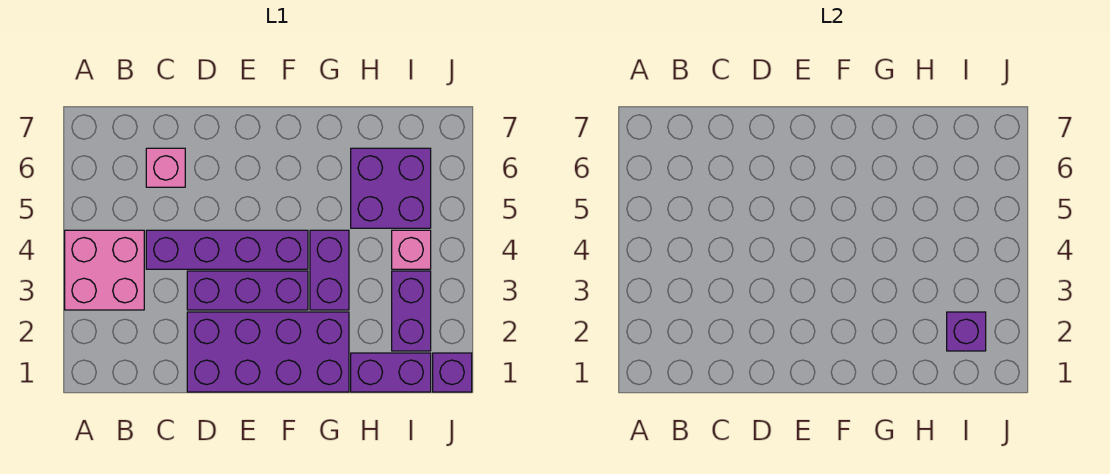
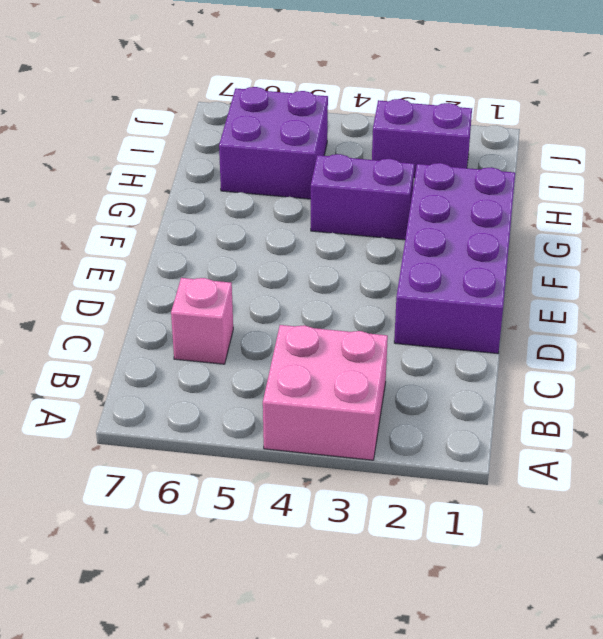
none -> purple brick C4:F4 level 1
none -> purple brick D3:F3 level 1
none -> purple brick H1:I1 level 1

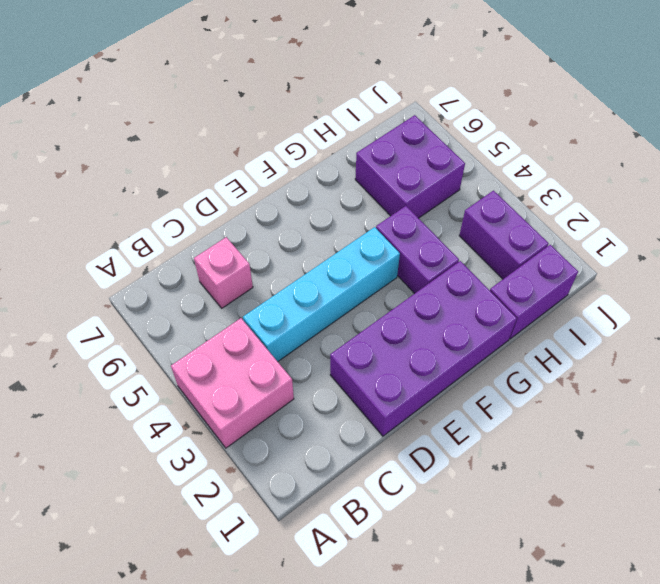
cyan brick C4:F4 level 1 -> purple brick C4:F4 level 1
none -> purple brick D3:F3 level 1
none -> pink brick I4 level 1
none -> purple brick J1 level 1

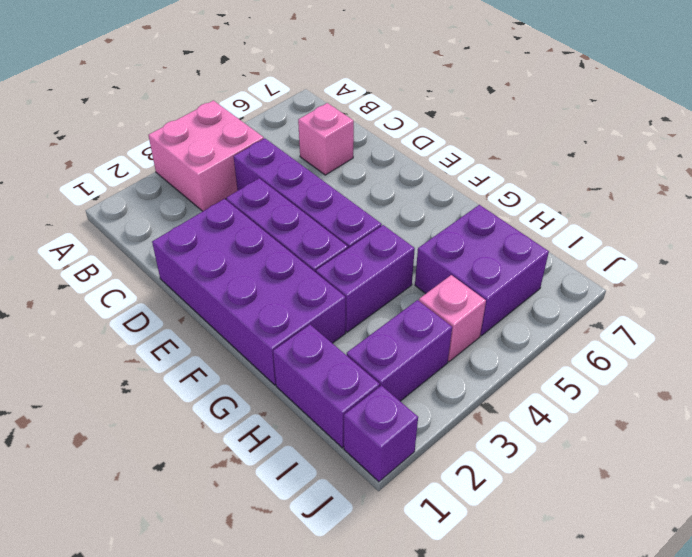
none -> purple brick I2 level 2

